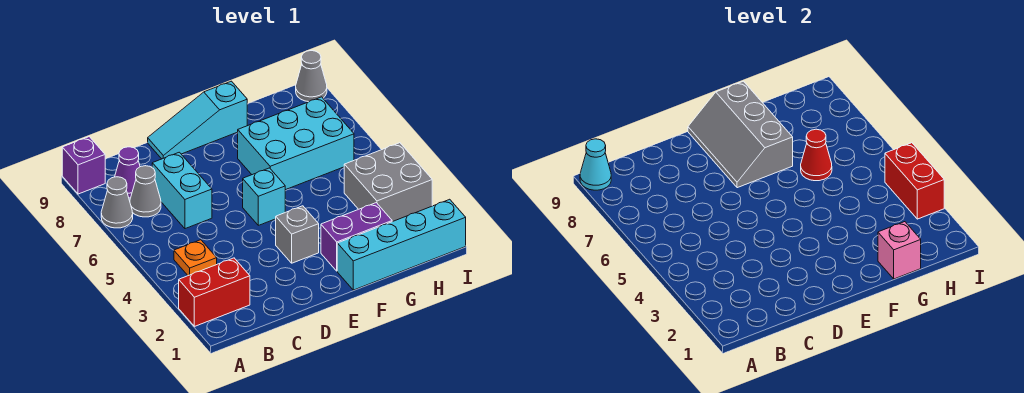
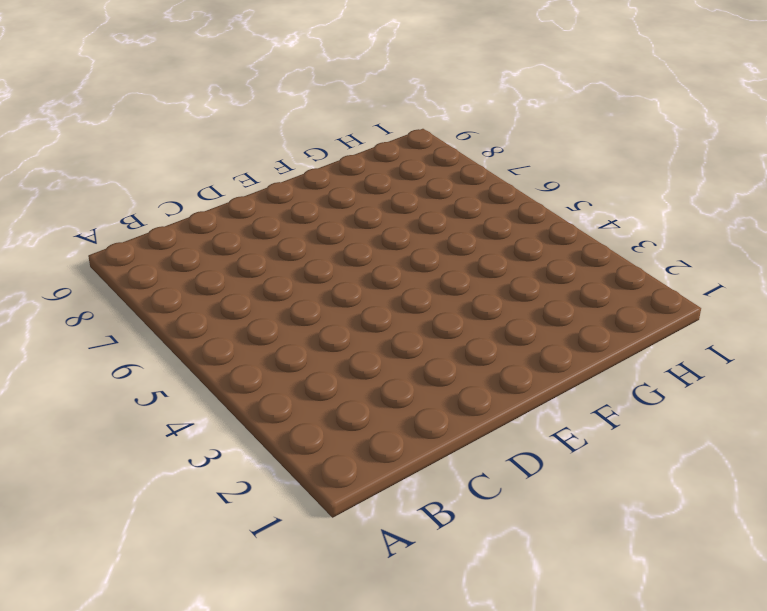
none -> red brick A2:B2 level 1
none -> grey cone A7 level 1
none -> purple brick A9 level 1

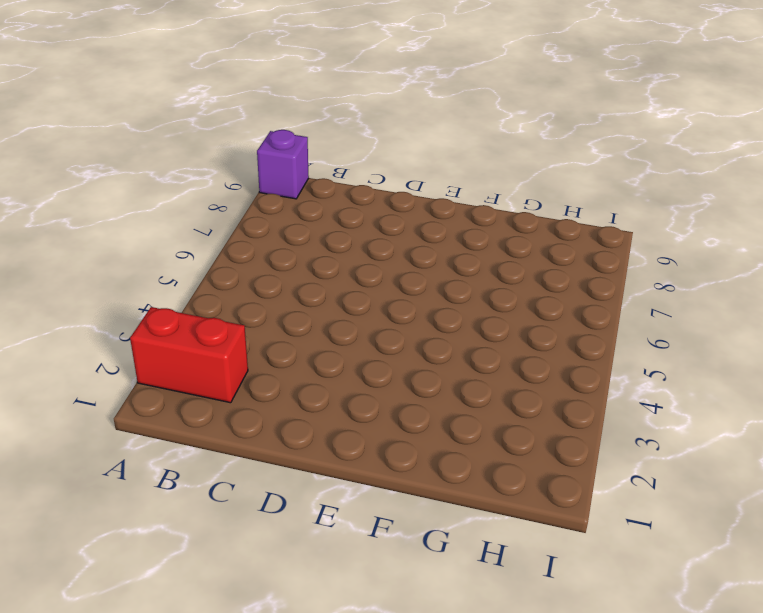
none -> grey cone A7 level 1
none -> orange plate B4 level 1
none -> grey cone B7 level 1

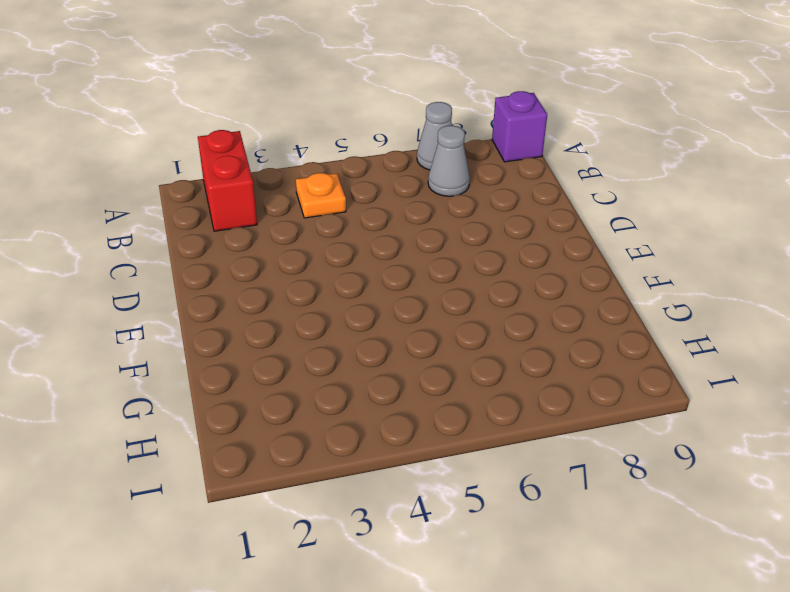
none -> purple cone B8 level 1
none -> cyan brick C6:C7 level 1
none -> cyan slope D9:F9 level 1 top F

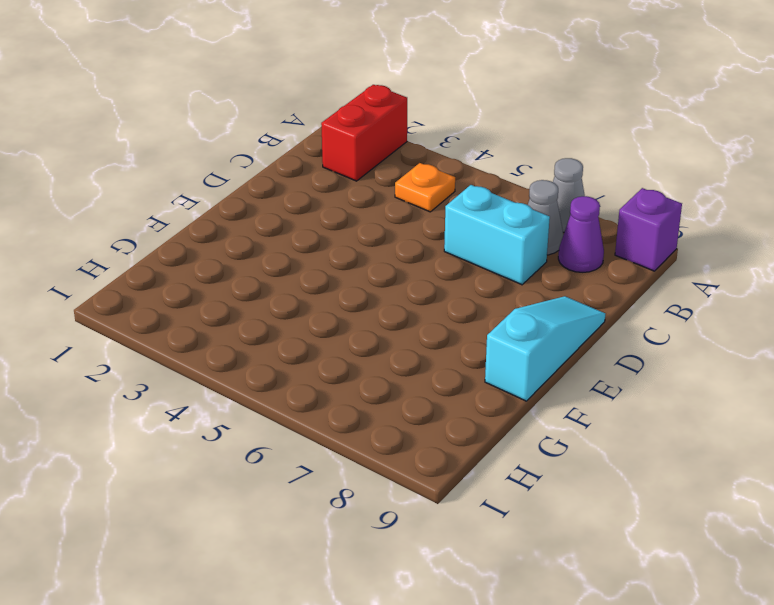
none -> grey brick E3 level 1
none -> cyan brick E5 level 1
none -> cyan brick F1:I1 level 1

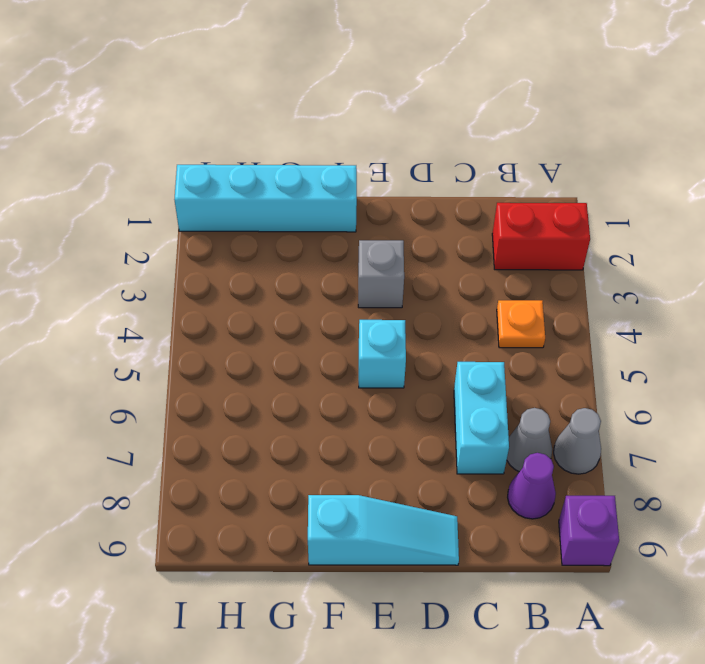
none -> purple brick F2:G2 level 1
none -> cyan brick F6:H7 level 1
none -> grey brick H3:I4 level 1

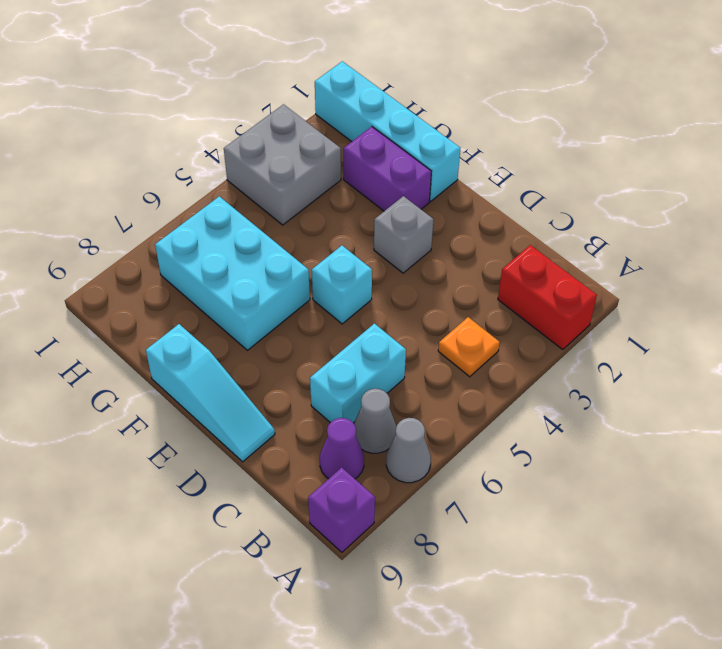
none -> grey cone I9 level 1
none -> cyan cone A9 level 2
none -> grey slope E7:F9 level 2 top F

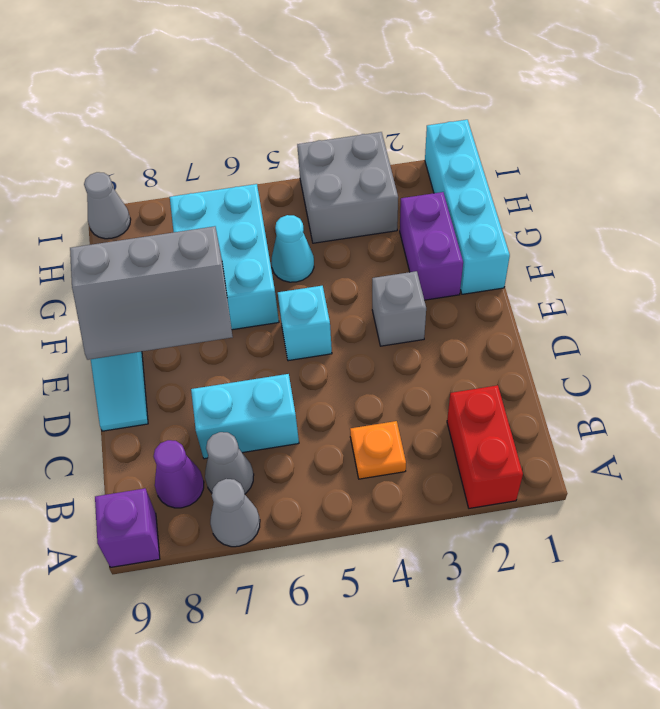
cyan cone G5 level 1 -> cyan cone A9 level 2
none -> pink brick G1 level 2
none -> red cone G6 level 2
none -> red brick I3:I4 level 2

